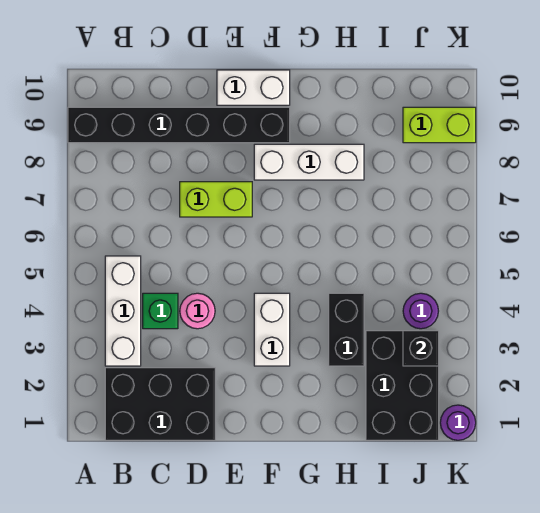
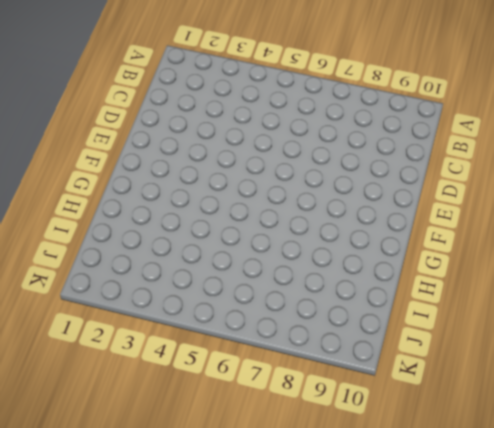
none -> black brick A9:F9 level 1
none -> black brick B1:D2 level 1
none -> white brick B3:B5 level 1

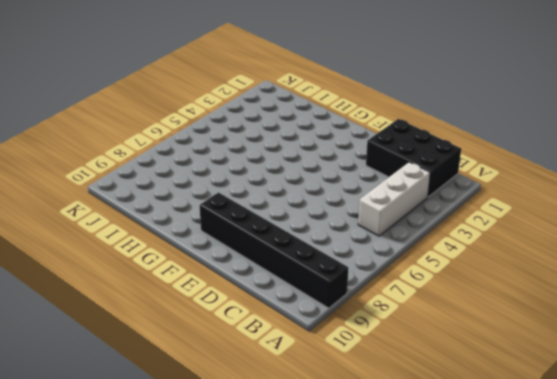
none -> green brick C4 level 1
none -> pink round brick D4 level 1
none -> lime brick D7:E7 level 1

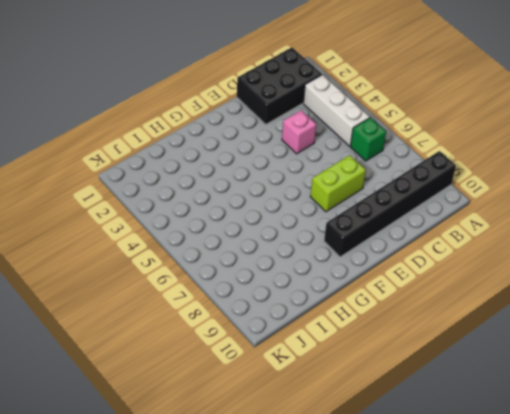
green brick B6 level 1 -> green brick C4 level 1
pink brick D4 level 1 -> pink round brick D4 level 1
none -> white brick E10:F10 level 1
none -> white brick F3:F4 level 1
none -> white brick F8:H8 level 1

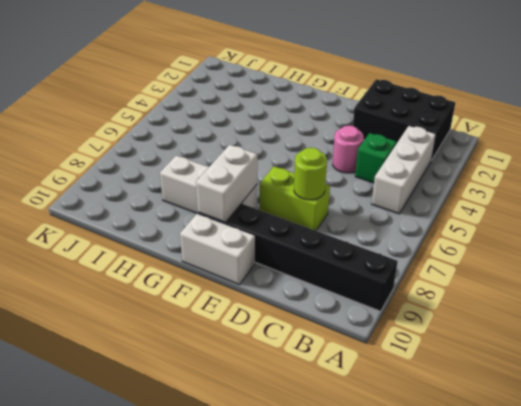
lime round brick D7 level 2 -> none
white brick F8:F9 level 2 -> white brick F3:F4 level 1
none -> black brick H3:H4 level 1
none -> black brick I1:J3 level 1
none -> purple round brick J4 level 1

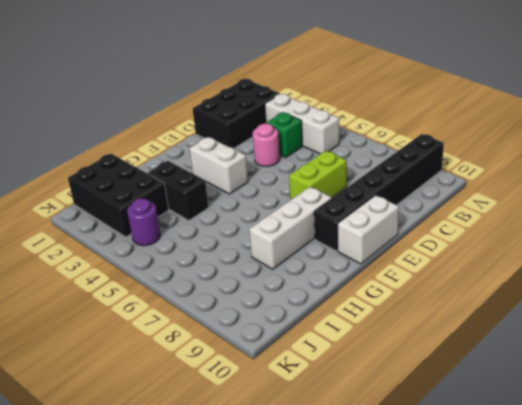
none -> lime brick J9:K9 level 1
none -> purple round brick K1 level 1
none -> black brick J3 level 2

